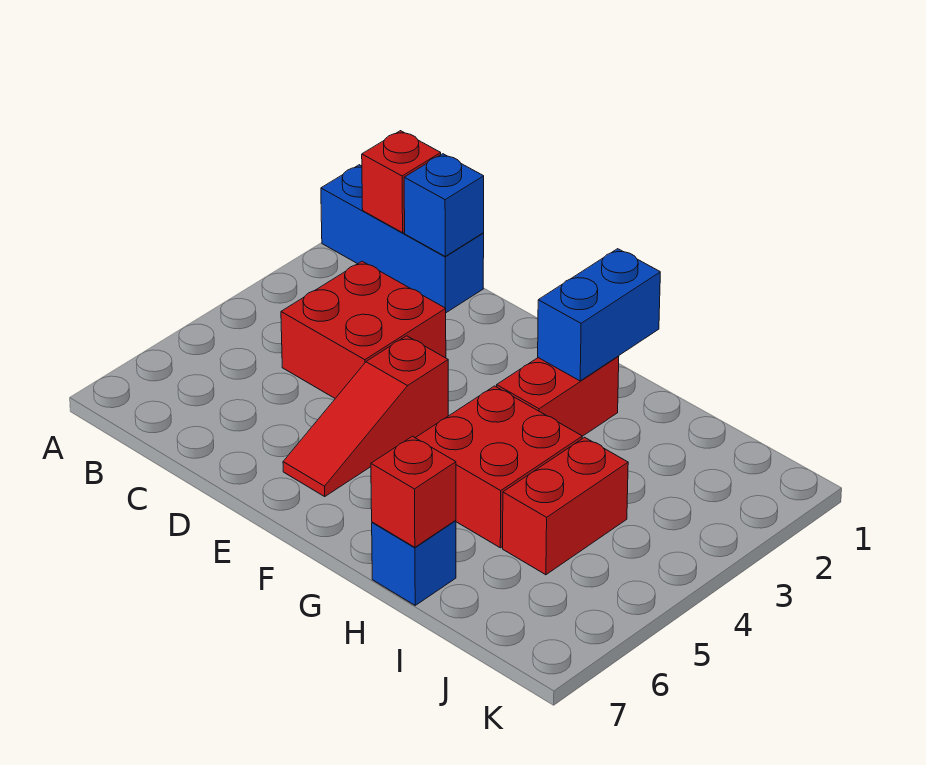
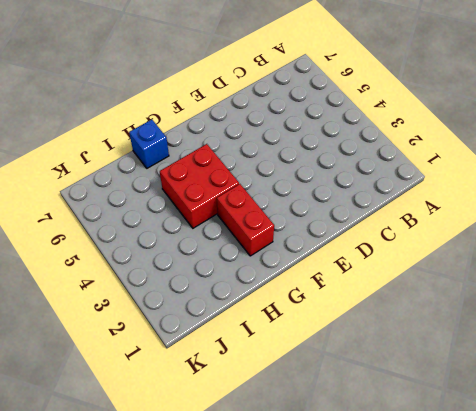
none -> blue brick A1:C1 level 1
none -> red brick C3:D4 level 1

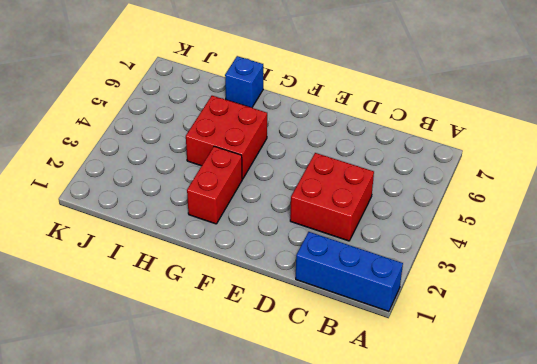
none -> red slope E4:E6 level 1 top 4
none -> red brick I4:I5 level 1

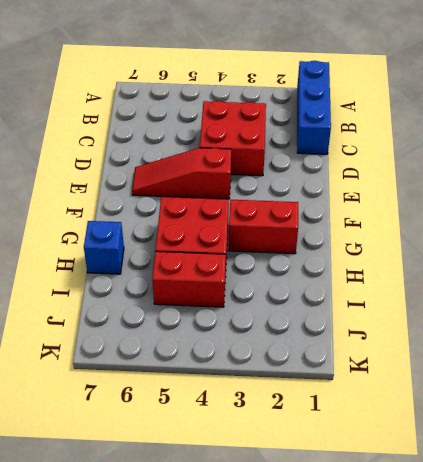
none -> red brick B1 level 2
none -> blue brick C1 level 2

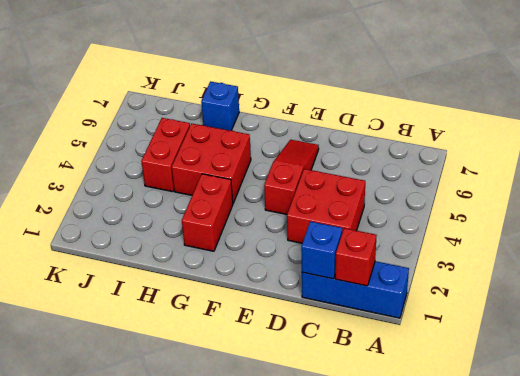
none -> blue brick G1:G2 level 2
none -> red brick H7 level 2

